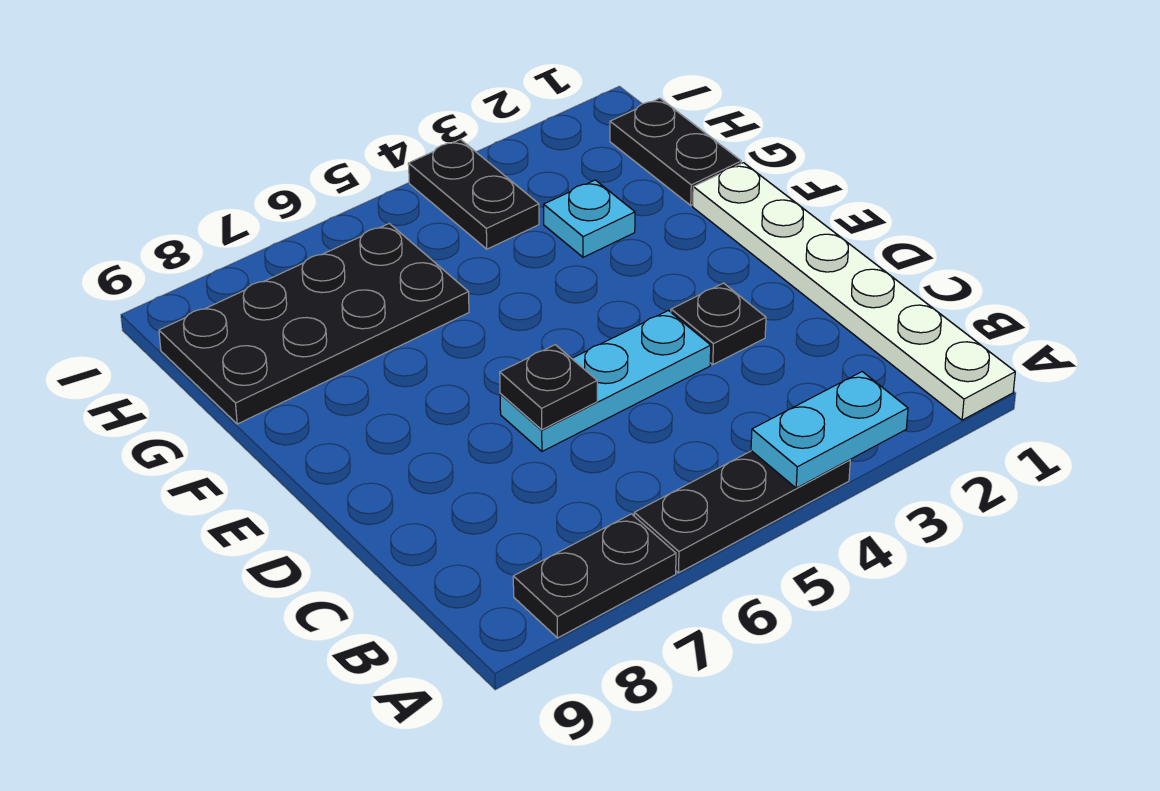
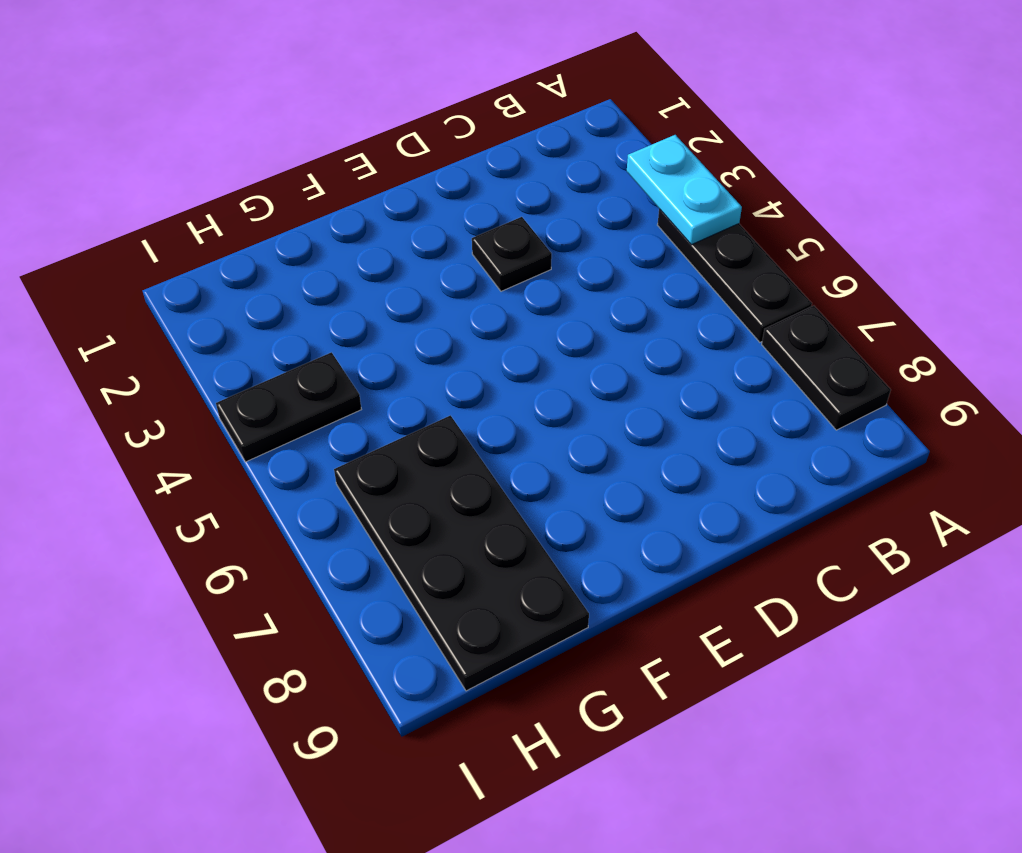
none -> white plate A1:F1 level 1
none -> cyan plate D4:D6 level 1

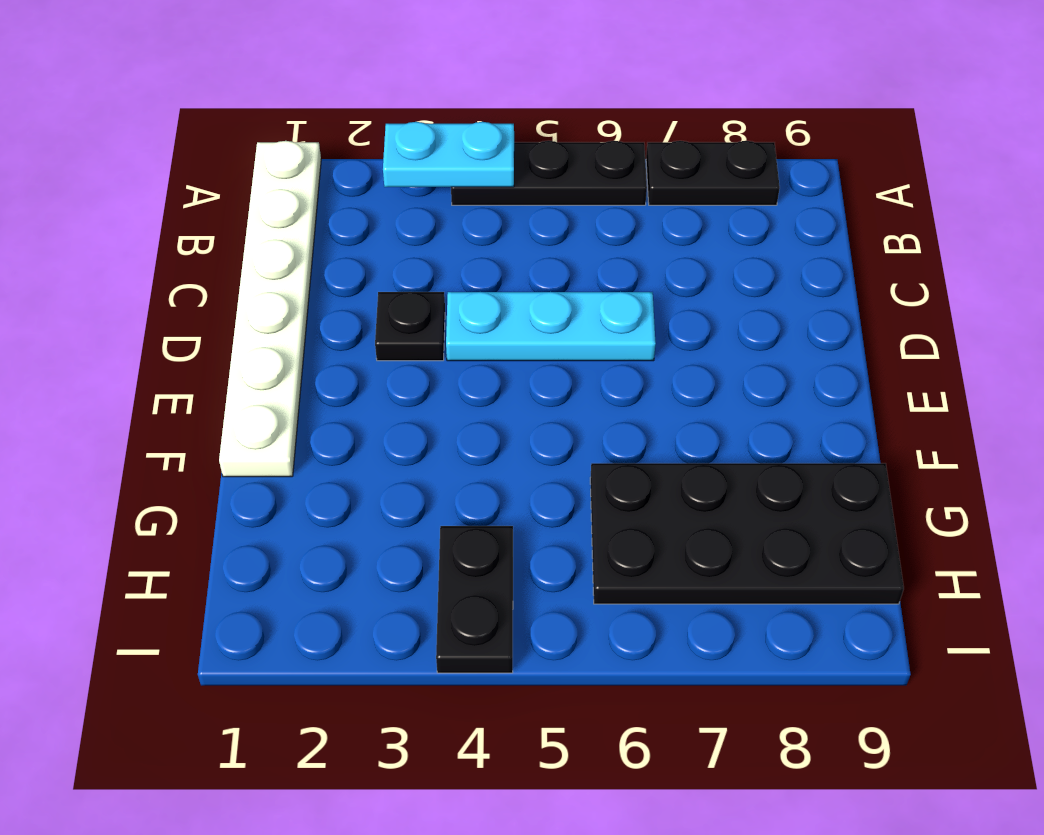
none -> black plate G1:H1 level 1
none -> cyan plate G3 level 1

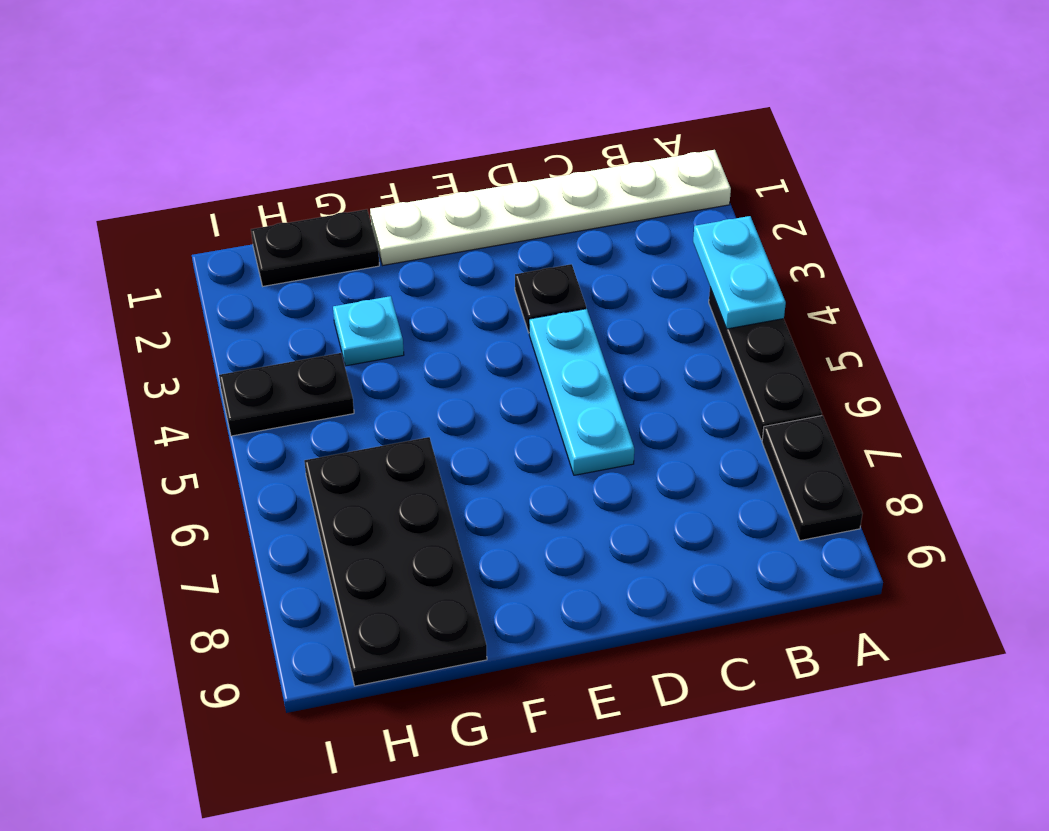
none -> black plate D6 level 2

